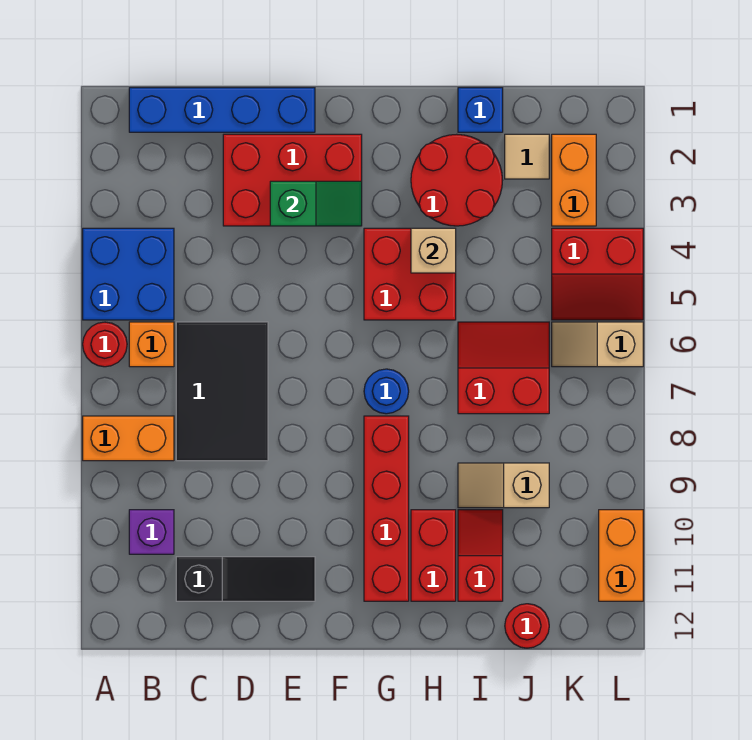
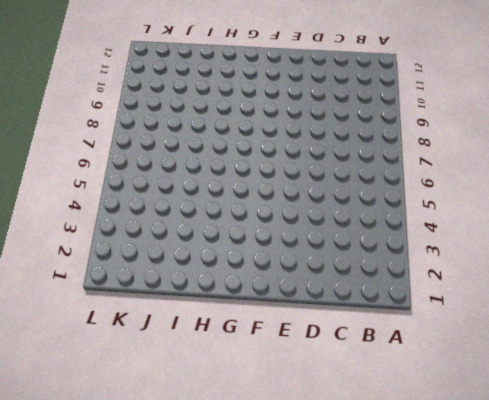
none -> blue brick A4:B5 level 1
none -> red round brick A6 level 1
none -> orange brick A8:B8 level 1

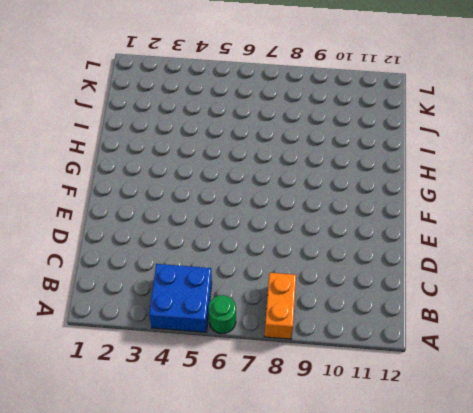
green round brick A6 level 1 -> red round brick A6 level 1
none -> blue brick B1:E1 level 1
none -> orange brick B6 level 1
none -> purple brick B10 level 1

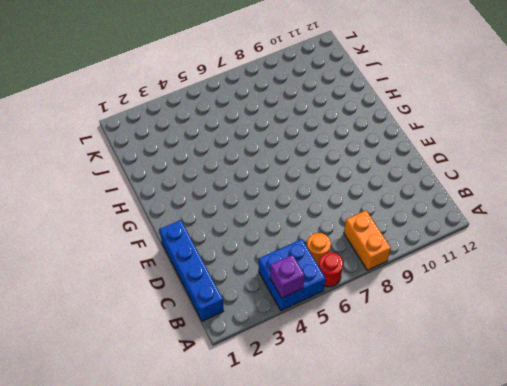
purple brick A4 level 2 -> purple brick B10 level 1
orange round brick B6 level 1 -> orange brick B6 level 1
none -> black tile C6:D8 level 1
none -> black slope C11:E11 level 1 top C
none -> red brick D2:F3 level 1

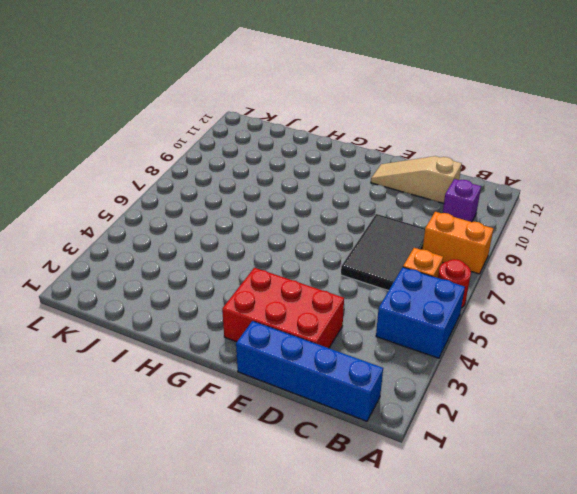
tan slope C11:E11 level 1 top C -> black slope C11:E11 level 1 top C
none -> red brick G4:H5 level 1
none -> blue round brick G7 level 1
none -> red brick G8:G11 level 1

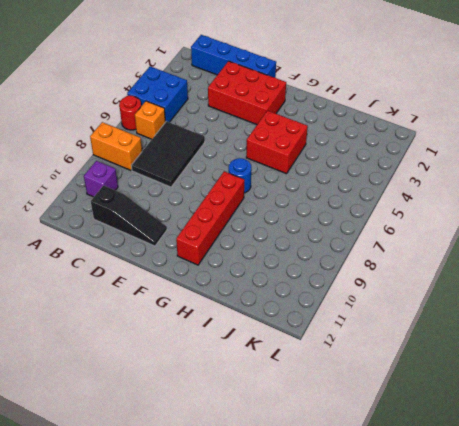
none -> red round brick H2:I3 level 1
none -> red brick H10:H11 level 1
none -> blue brick I1 level 1

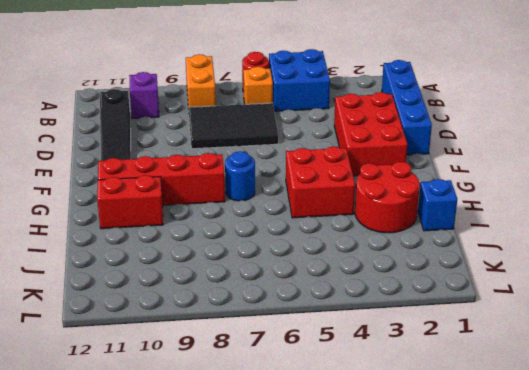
none -> red slope I6:J7 level 1 top 7
none -> tan slope I9:J9 level 1 top J
none -> red slope I10:I11 level 1 top 11

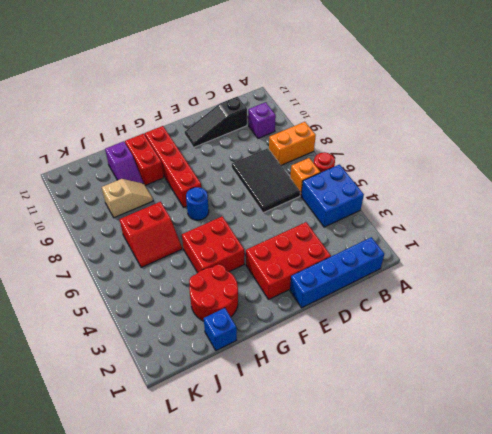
purple slope I10:I11 level 1 top 11 -> red slope I10:I11 level 1 top 11
none -> tan tile J2 level 1
none -> red round brick J12 level 1
none -> orange brick K2:K3 level 1

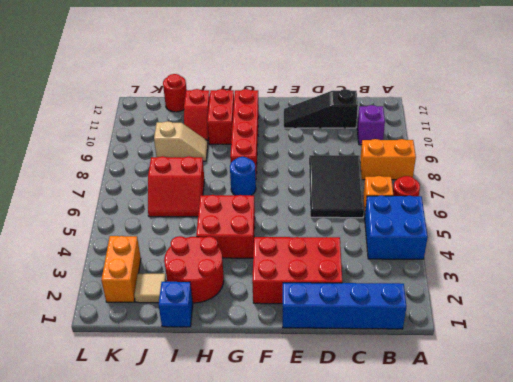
none -> red slope K4:L5 level 1 top 4
none -> tan slope K6:L6 level 1 top L
none -> orange brick L10:L11 level 1

